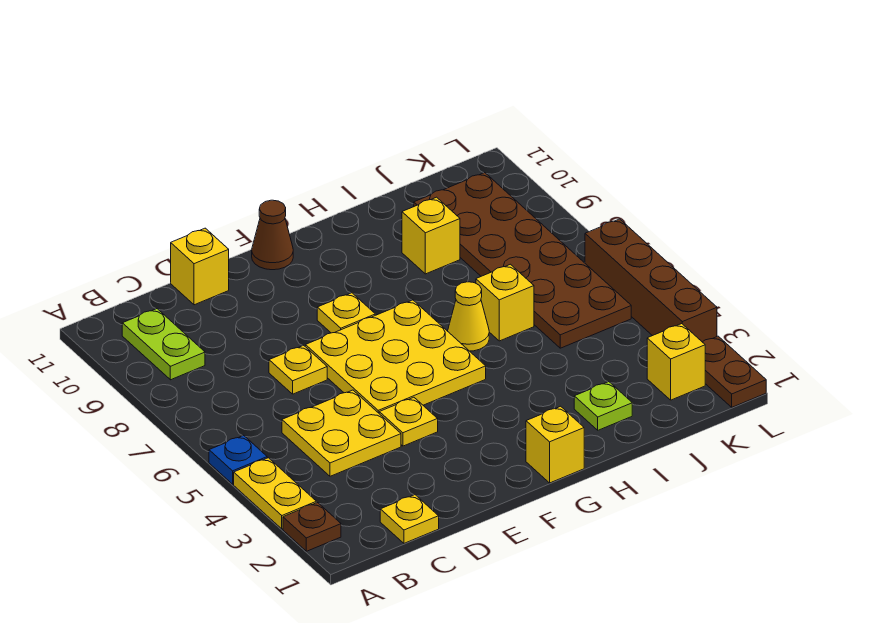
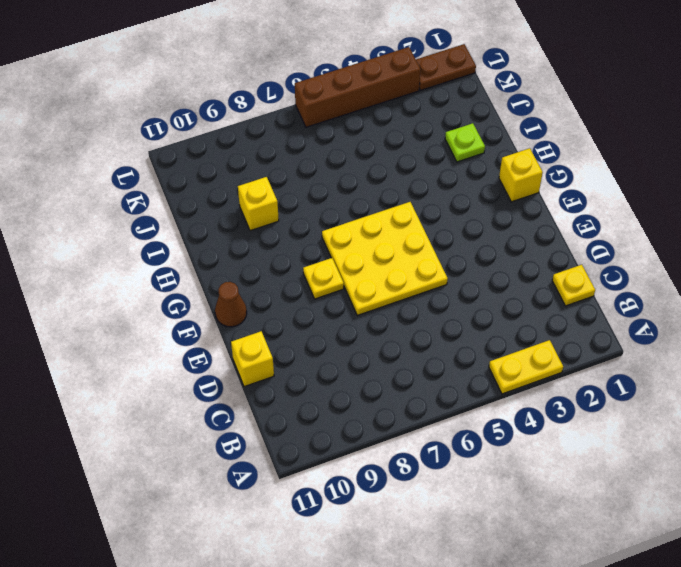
none -> brown plate A2 level 1
none -> blue plate A5 level 1
none -> lime plate B9:B10 level 1

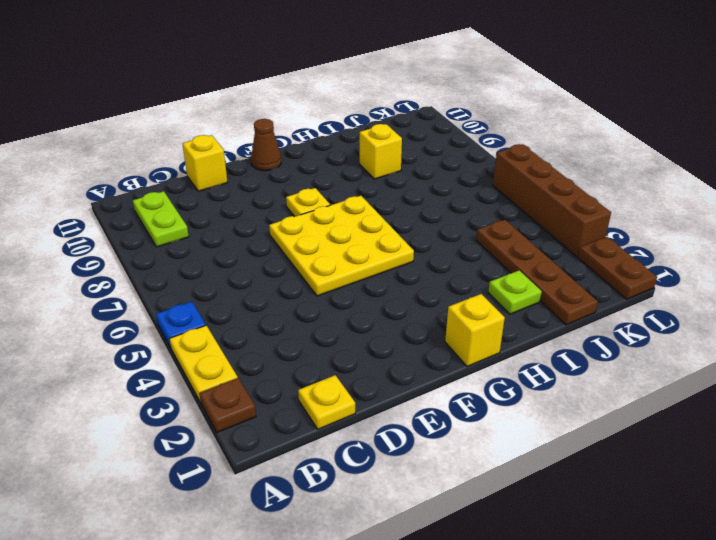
brown plate J1:J4 level 1 -> none
none -> yellow plate C4:D5 level 1
none -> yellow plate D7 level 1
none -> yellow plate E4 level 1

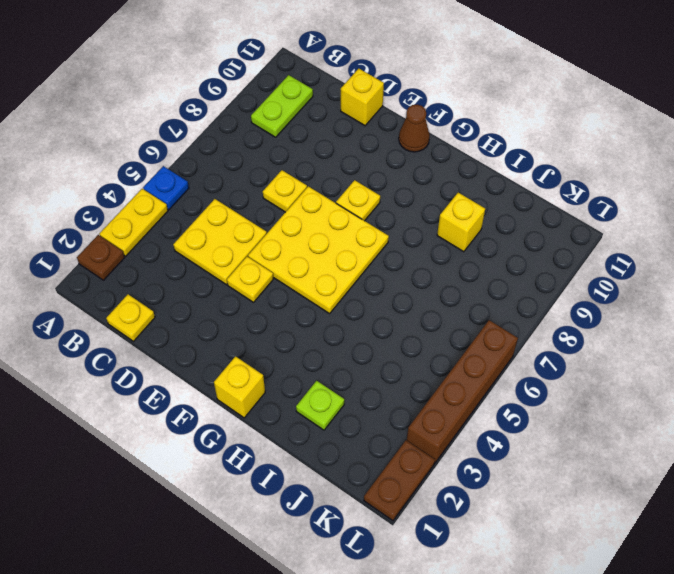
none -> yellow cone H6 level 1
none -> yellow brick I6 level 1
none -> brown plate J5:K10 level 1

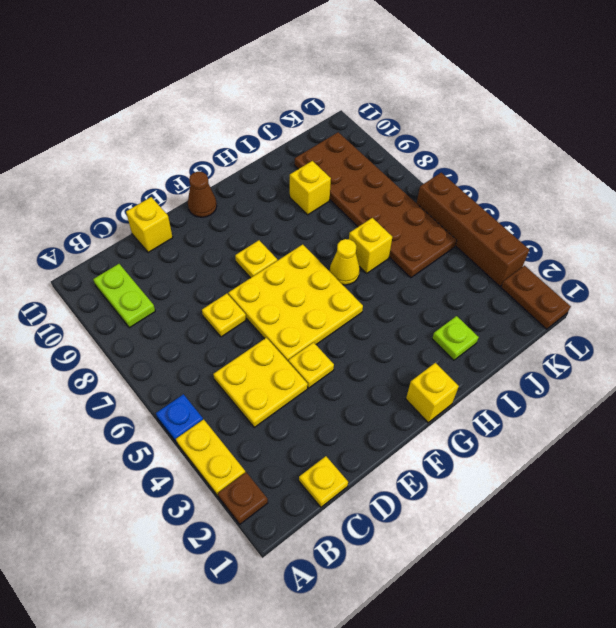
none -> yellow brick K2 level 1

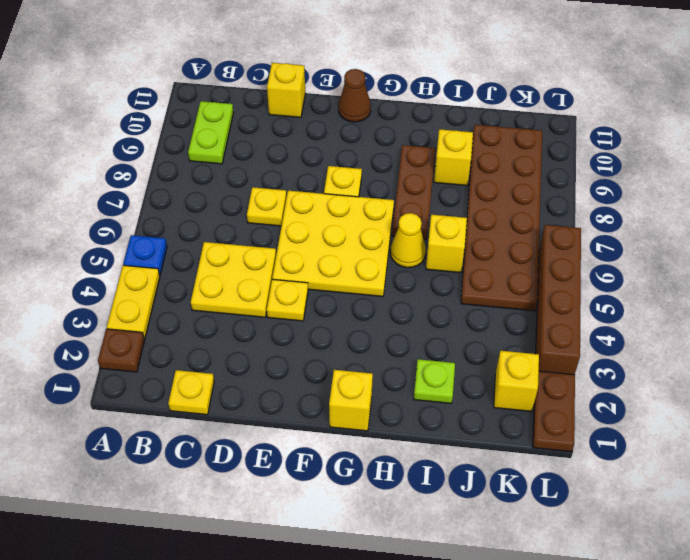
brown plate H7:H9 level 1 -> none

